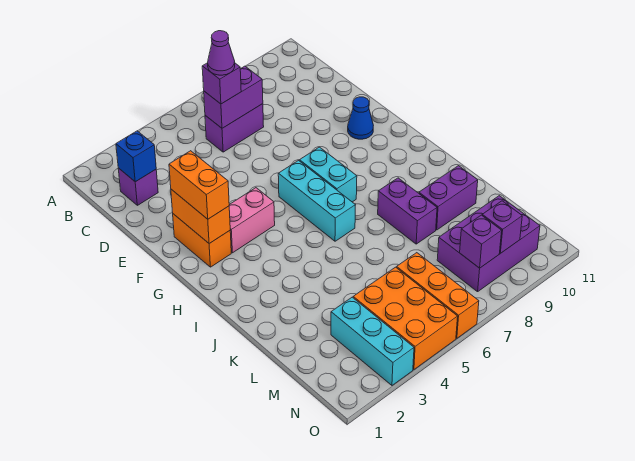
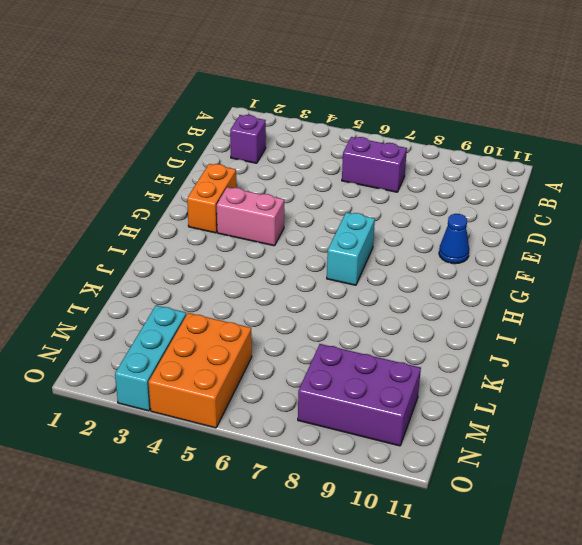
none -> cyan brick G6:I6 level 1
none -> purple brick J8:K8 level 1
none -> purple brick K9:K10 level 1

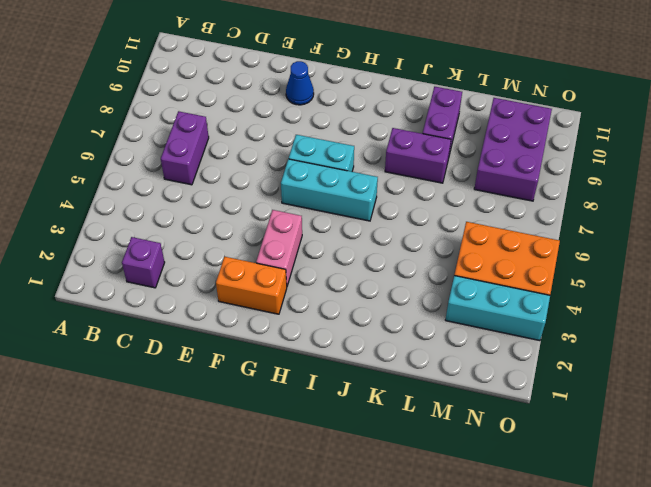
none -> orange brick M6:O6 level 1
none -> blue brick C2 level 2
none -> purple brick C6:C7 level 2

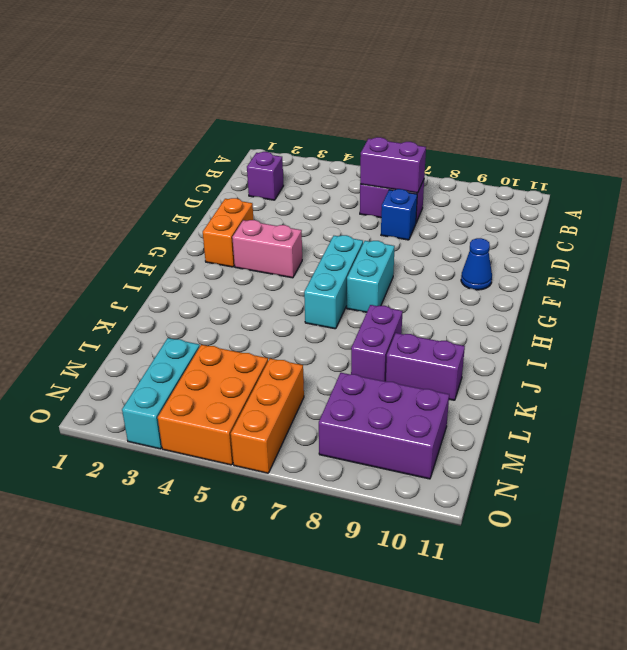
blue brick D7 level 1 -> blue brick C2 level 2
none -> orange brick F2:G2 level 2
none -> purple brick N8 level 2
none -> purple brick N9 level 2

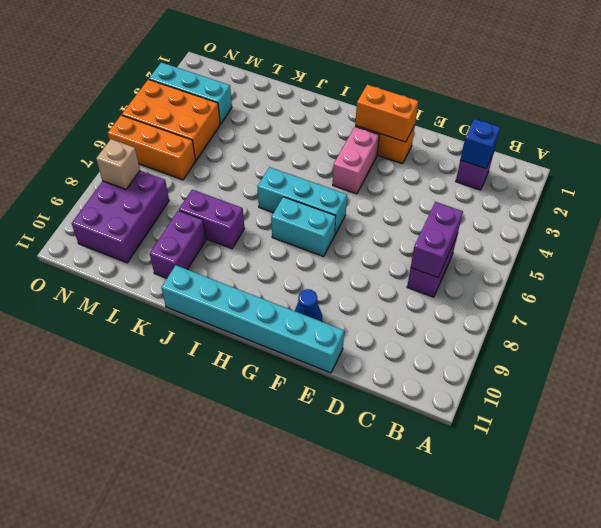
cyan brick E11:J11 level 1 -> none
tan brick N8 level 2 -> purple brick N8 level 2
none -> purple brick N9 level 2
none -> purple brick C6 level 3
none -> orange brick F2:G2 level 3

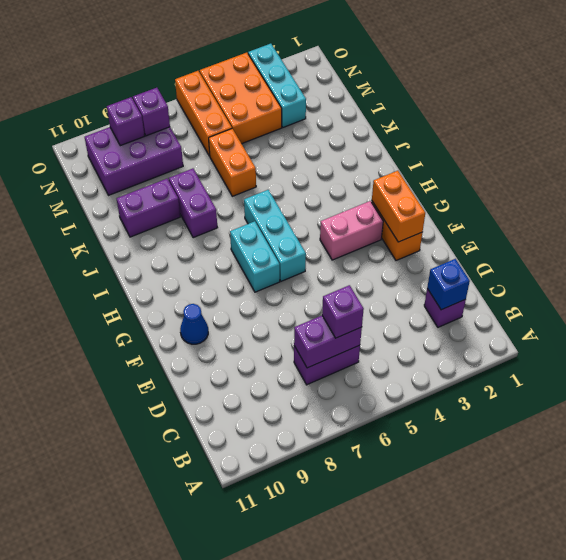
orange brick K6:L6 level 1 -> orange brick F2:G2 level 3
none -> purple cone C6 level 4

